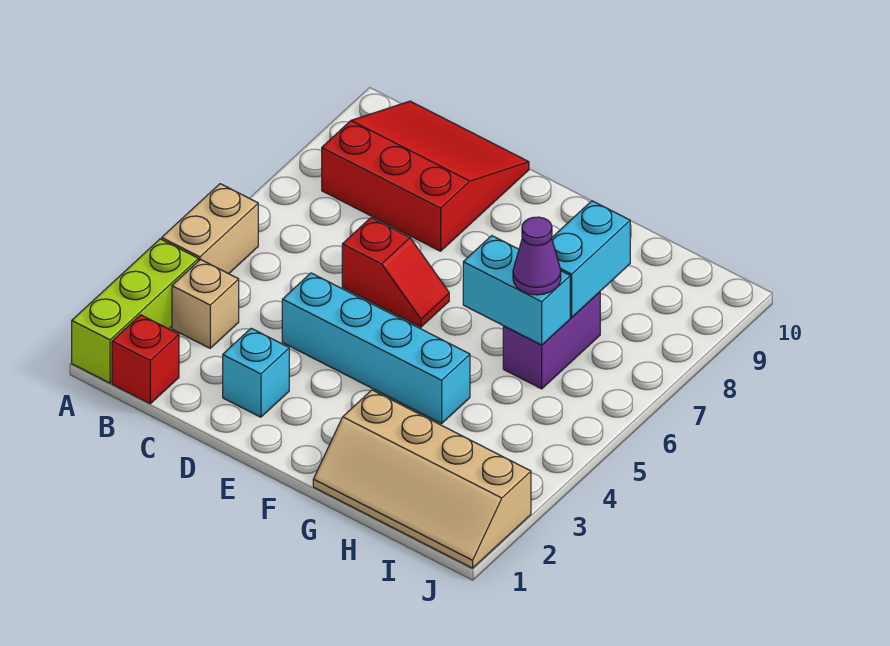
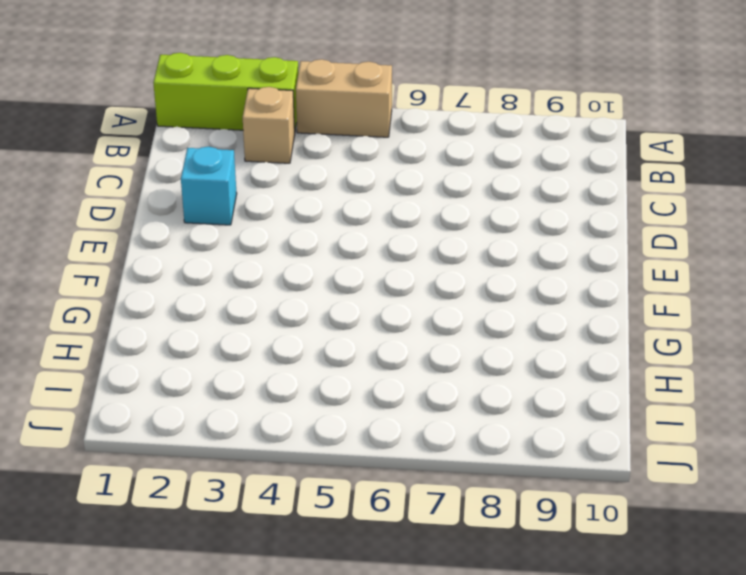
none -> red brick B1 level 1
none -> red slope B8:D10 level 1 top 8
none -> cyan brick D4:G4 level 1

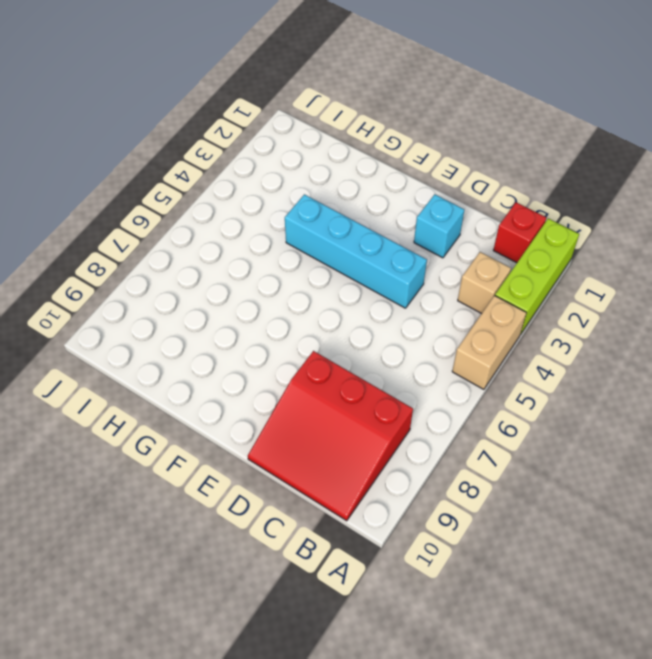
none -> red slope D6:E6 level 1 top D
none -> tan slope G1:J2 level 1 top 2
none -> purple brick H6:H7 level 1

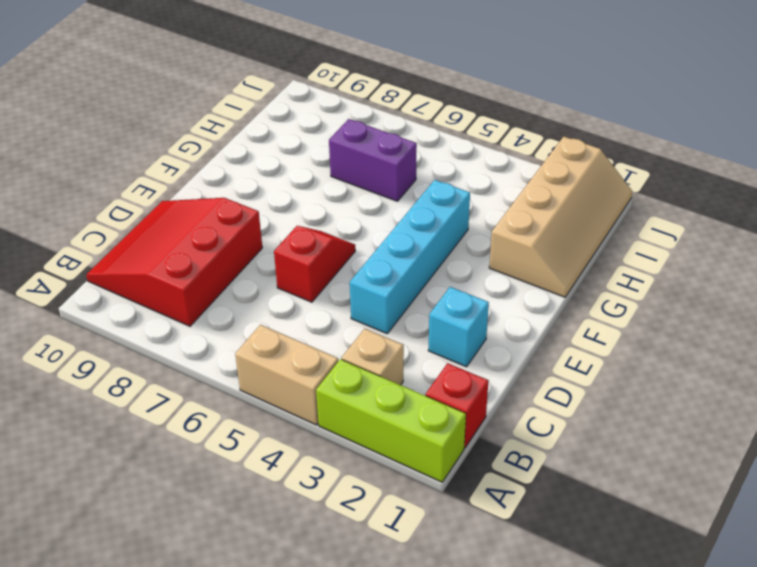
none -> cyan brick G6:H6 level 2
none -> cyan brick H7:H8 level 2
none -> purple cone H6 level 3

